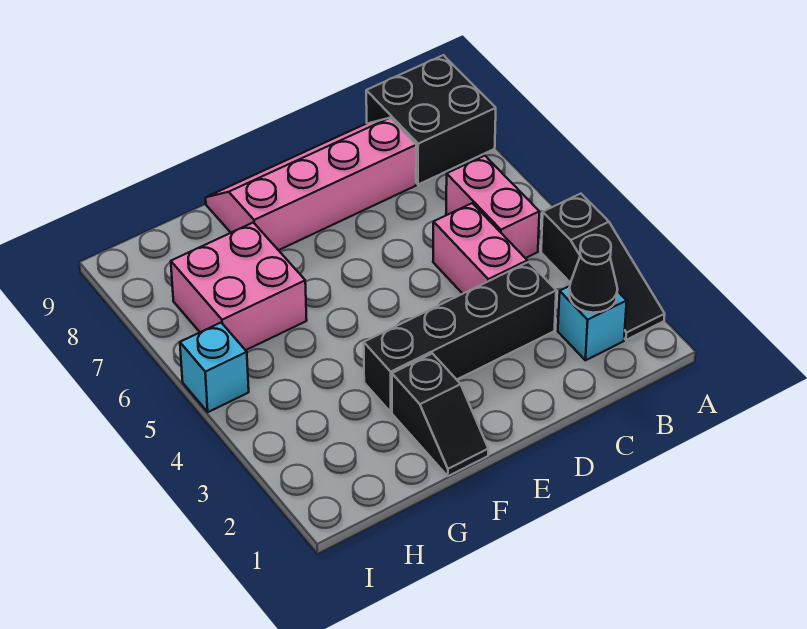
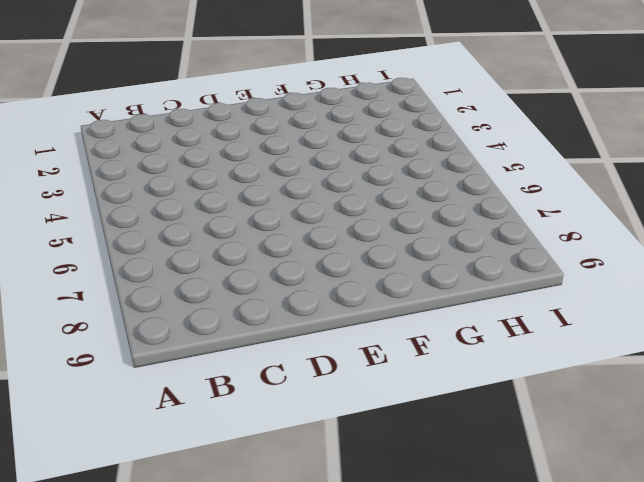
none -> black slope A2:A4 level 1 top 4
none -> black brick A8:B9 level 1

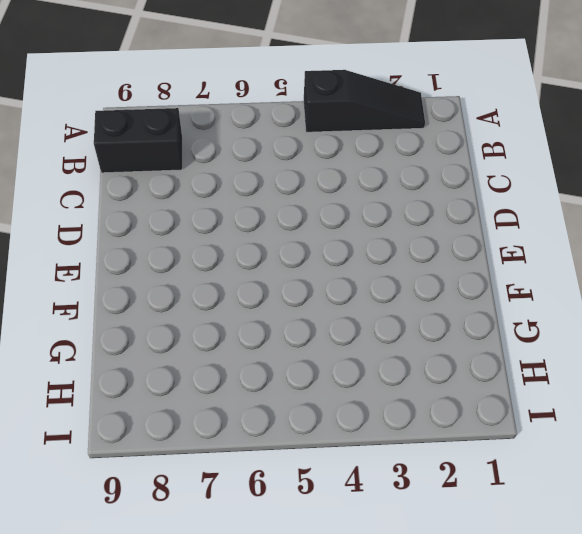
black brick B8:B9 level 1 -> black brick A8:B9 level 1
none -> cyan brick B2 level 1
none -> pink brick B5:B6 level 1

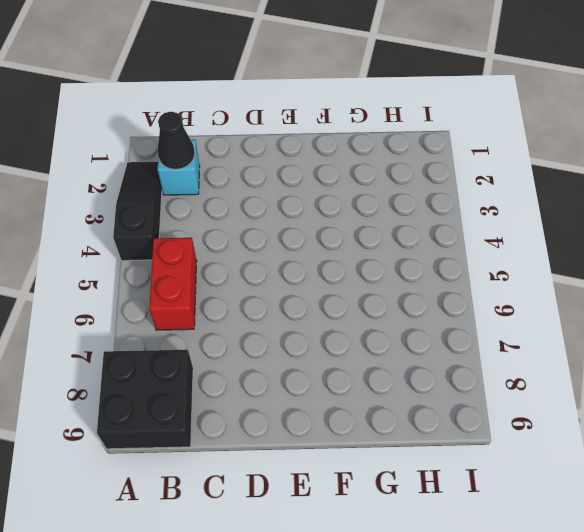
red brick B5:B6 level 1 -> pink brick B5:B6 level 1
none -> black brick C3:F3 level 1
none -> pink brick C4:C5 level 1

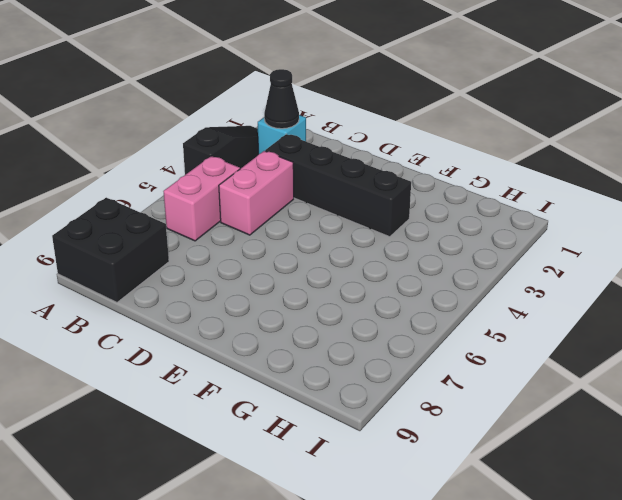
none -> pink slope C8:F9 level 1 top 8
none -> black slope F1:F2 level 1 top 2

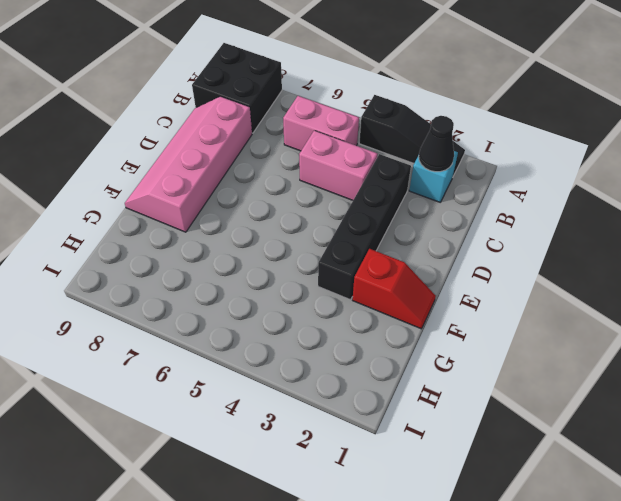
red slope F1:F2 level 1 top 2 -> black slope F1:F2 level 1 top 2
none -> pink brick G6:H7 level 1
none -> cyan brick I5 level 1

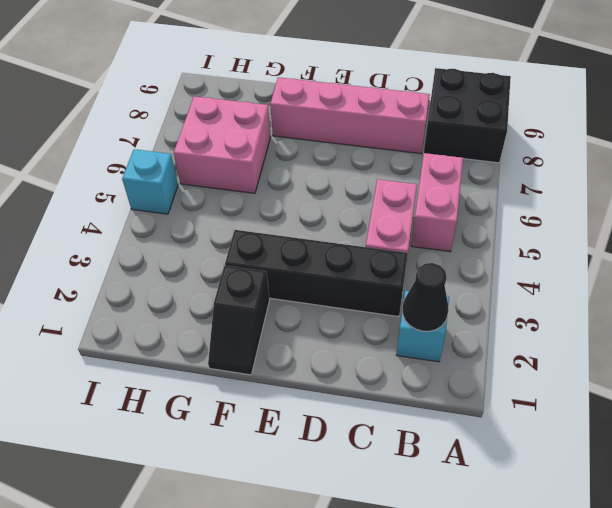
none -> black slope A2:A4 level 1 top 4

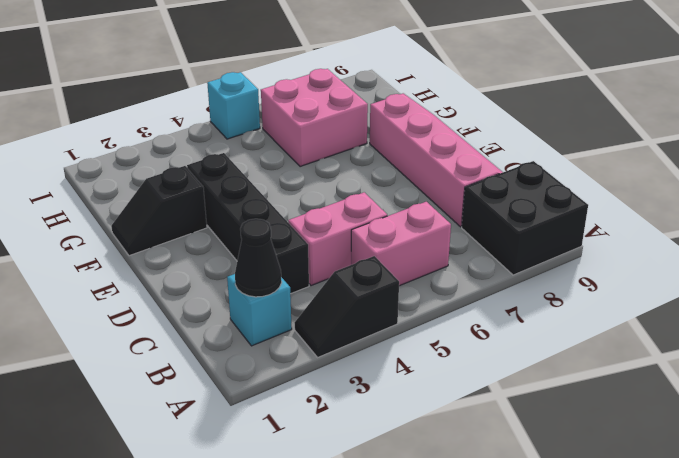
black slope A3:A4 level 1 top 4 -> black slope A2:A4 level 1 top 4

